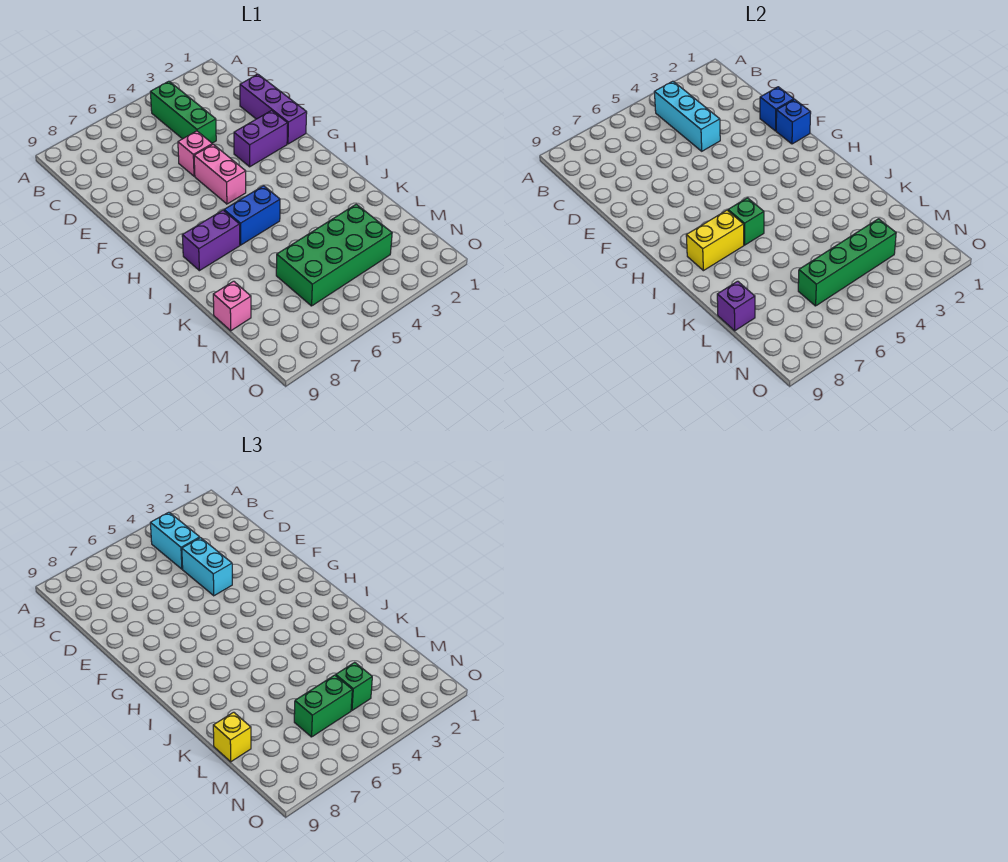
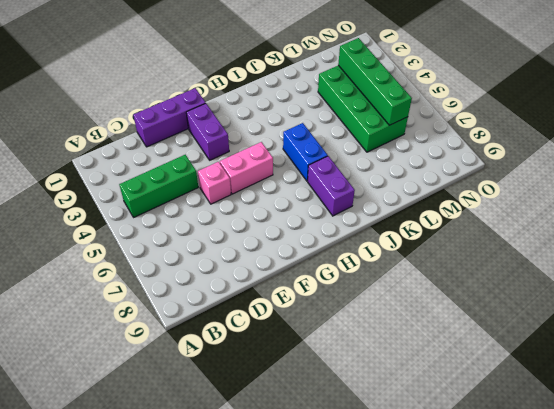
none -> pink brick L9 level 1
none -> cyan brick B4:D4 level 2
none -> blue brick E1 level 2

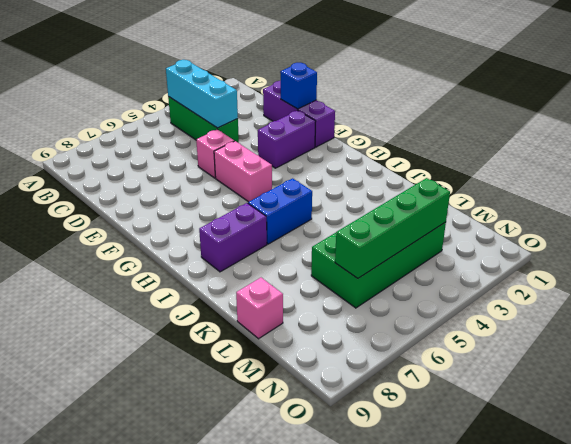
none -> blue brick F1 level 2
none -> green brick I6 level 2
none -> yellow brick I7:I8 level 2

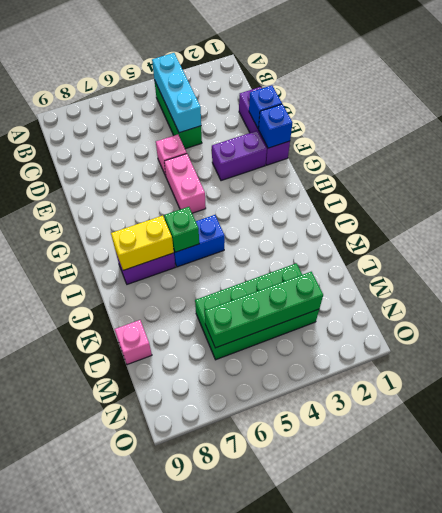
none -> purple brick L9 level 2
none -> cyan brick B4:C4 level 3
none -> cyan brick D4:E4 level 3

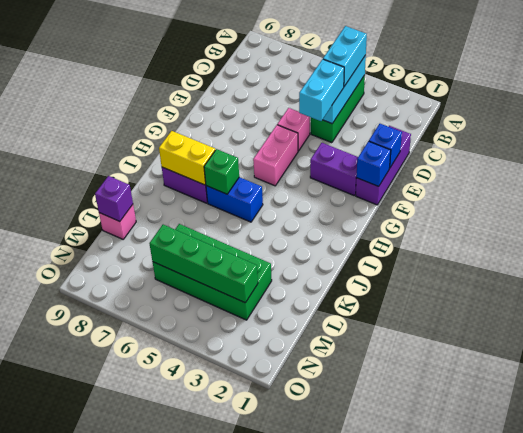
none -> yellow brick L9 level 3
none -> green brick M4 level 3
none -> green brick M5:M6 level 3

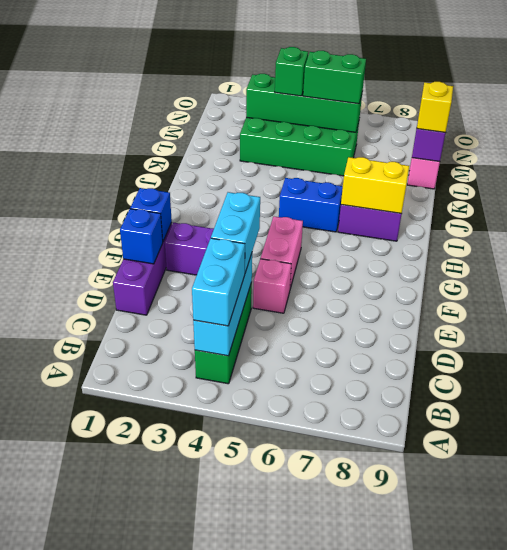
none -> green brick I6 level 2

